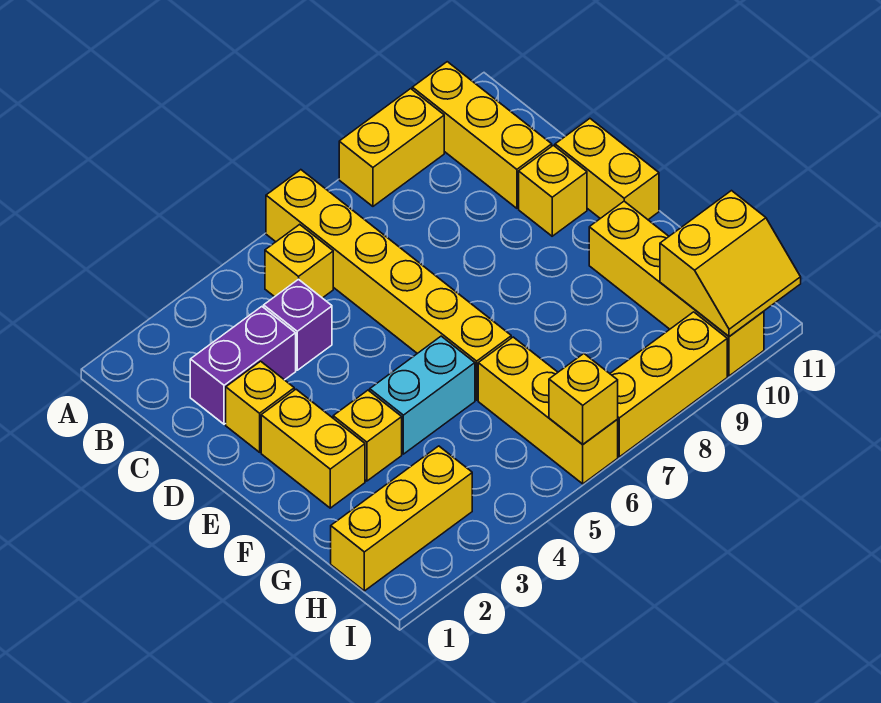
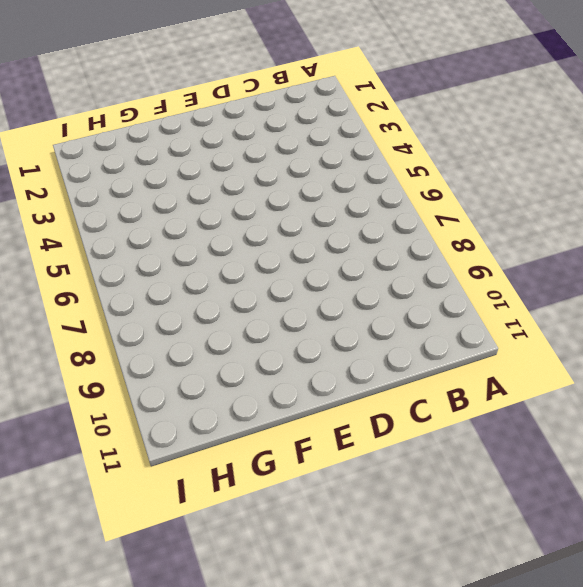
none -> yellow brick A6:F6 level 1
none -> yellow brick A8:A9 level 1
none -> yellow brick A10:C10 level 1

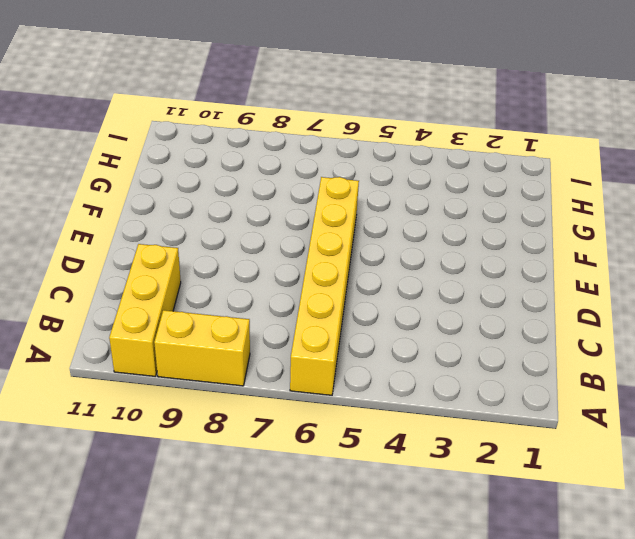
none -> yellow brick B5 level 1
none -> purple brick C2:C3 level 1
none -> purple brick C4 level 1

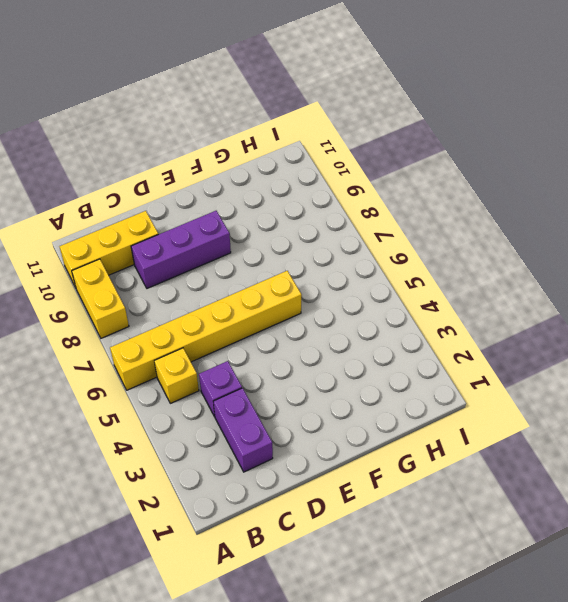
purple brick C9:E9 level 1 -> none
none -> yellow brick D2 level 1
none -> yellow brick D10 level 1
none -> yellow brick D11:E11 level 1

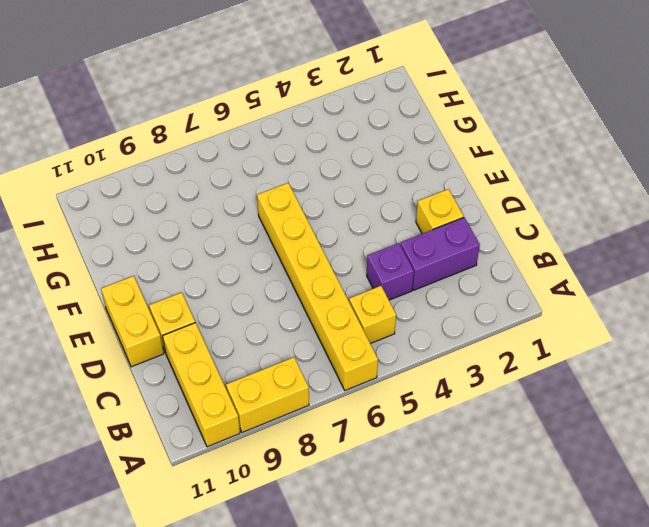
none -> yellow brick E2:F2 level 1
none -> yellow brick F3 level 1
none -> cyan brick F4:F5 level 1

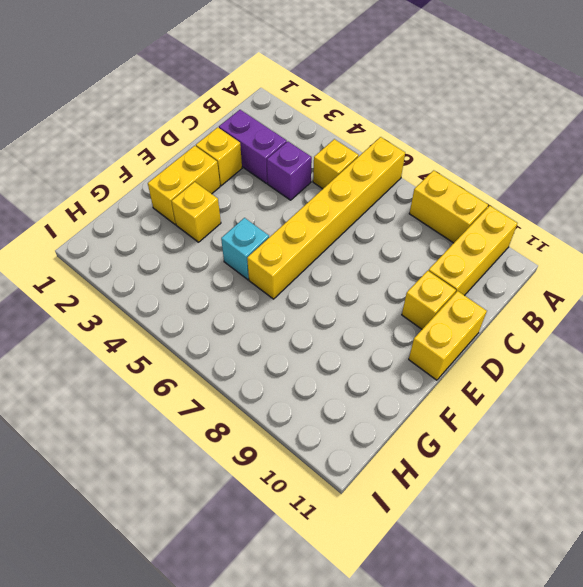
cyan brick F5 level 1 -> cyan brick F4:F5 level 1
none -> yellow brick F10:I10 level 1
none -> yellow brick G6:I6 level 1
none -> yellow brick H1:H3 level 1

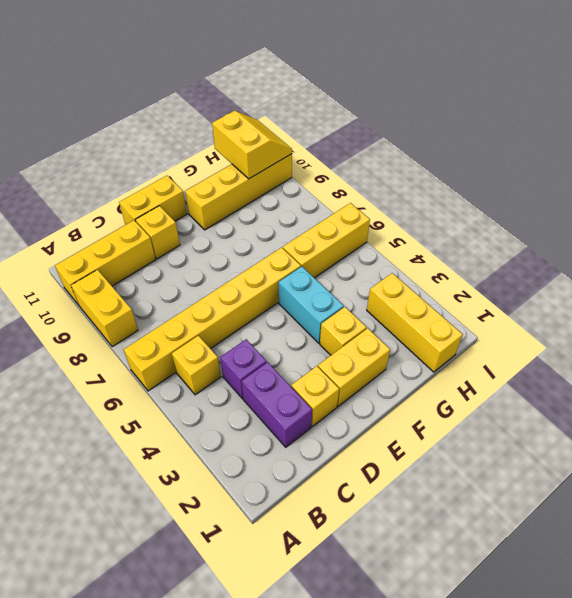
none -> yellow brick I7:I9 level 1
none -> yellow brick I6 level 2

